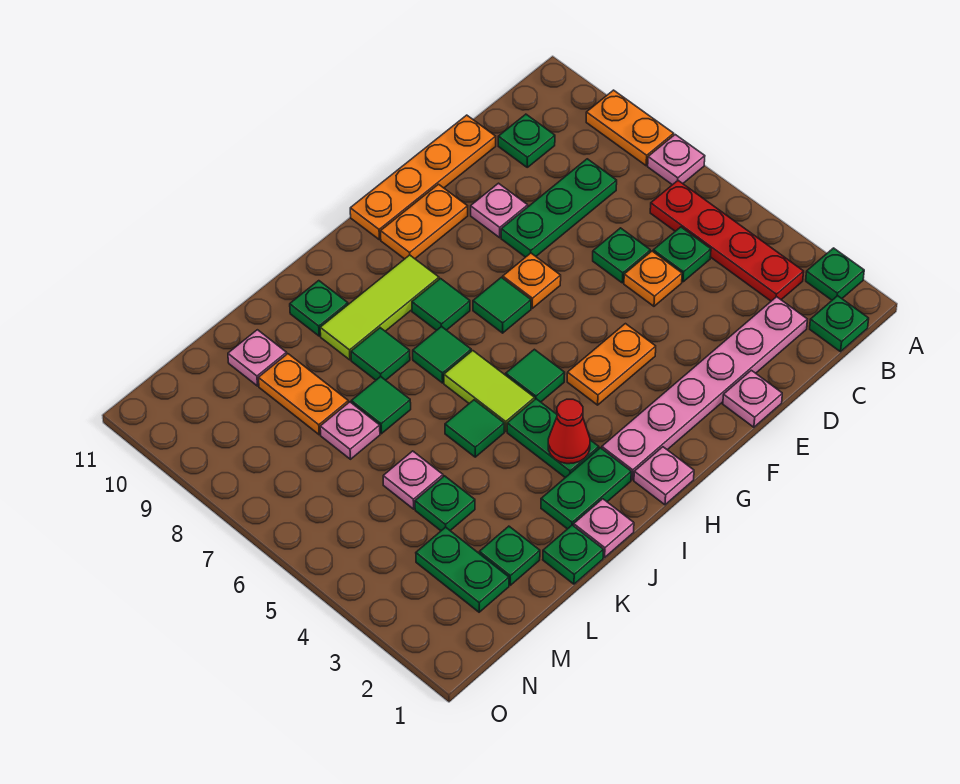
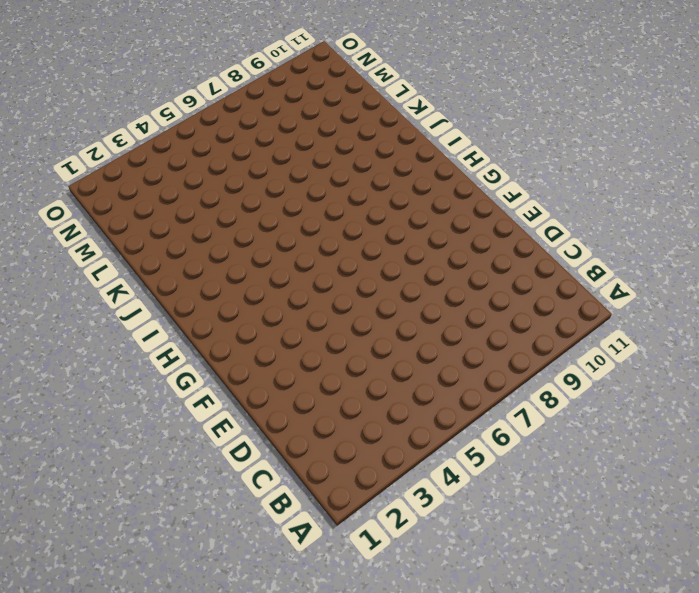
none -> green plate A2 level 1
none -> pink plate A7 level 1
none -> orange plate A8:A9 level 1
none -> green plate B1 level 1

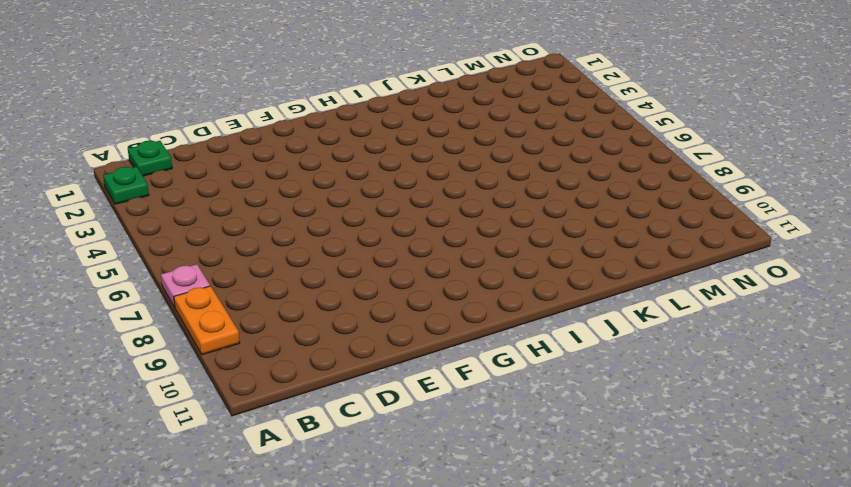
none -> red plate B3:B6 level 1
none -> pink plate C2:H2 level 1
none -> green plate C5 level 1
none -> green plate C8:E8 level 1

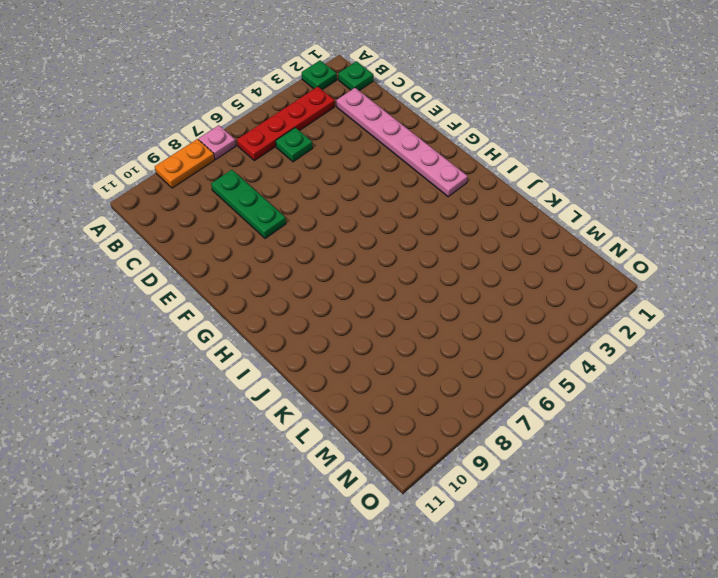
none -> green plate C10 level 1
none -> orange plate D5 level 1
none -> green plate D6 level 1
none -> orange plate D11:G11 level 1

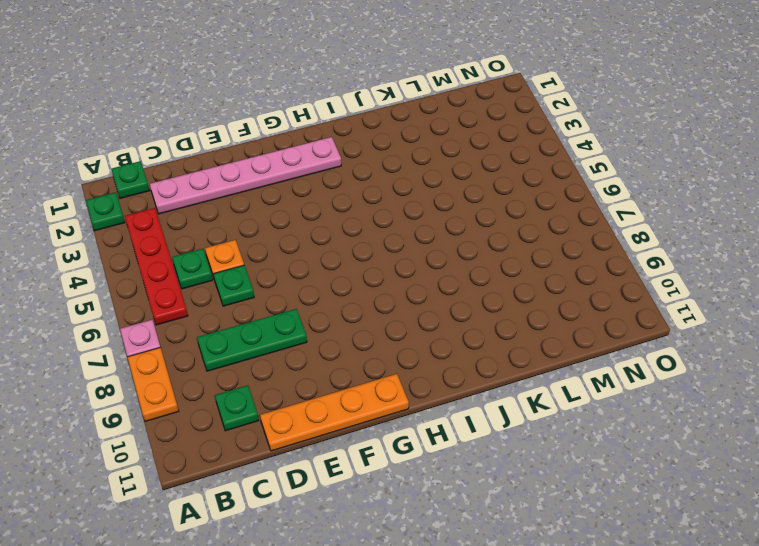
none -> pink plate E1 level 1
none -> pink plate E9 level 1
none -> orange plate F4:G4 level 1
none -> orange plate F7 level 1

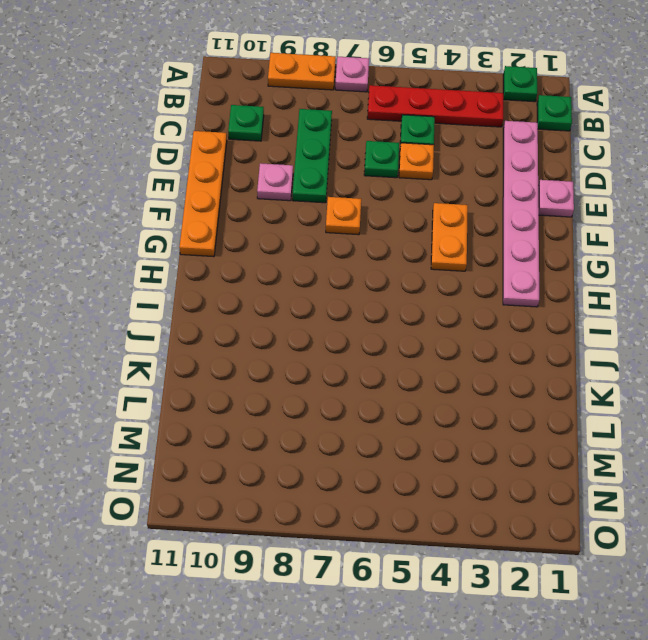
none -> orange plate F10:G10 level 1
none -> green tile G7 level 1
none -> pink plate H1 level 1
none -> green tile H5 level 1

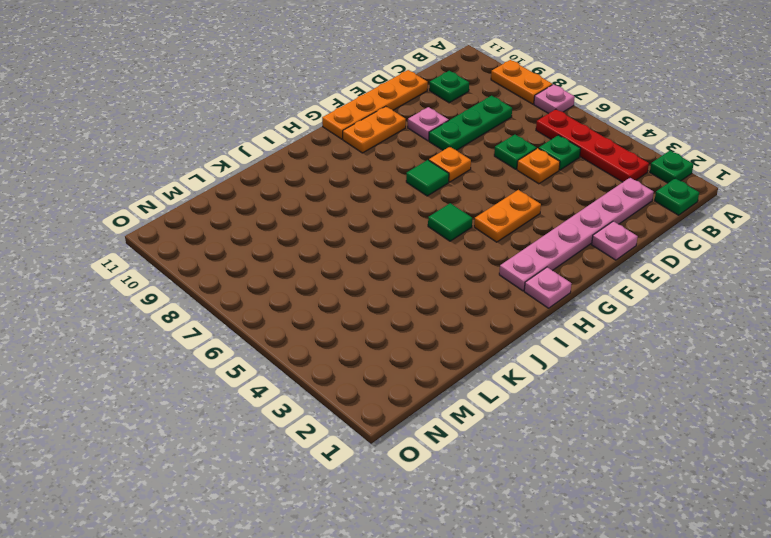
none -> green tile H8 level 1
none -> lime tile H9:J9 level 1
none -> green plate I2:J2 level 1
none -> green plate I3:I4 level 1

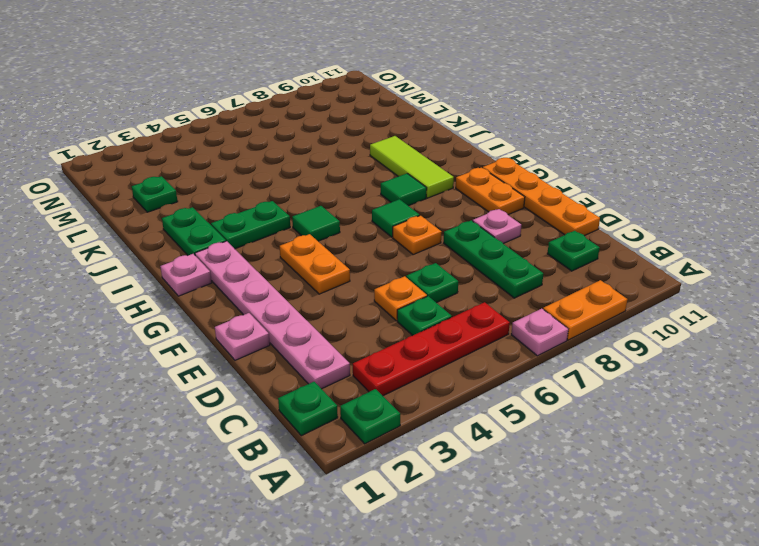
none -> lime tile I5:I6 level 1
none -> green tile I7 level 1
none -> pink plate J1 level 1
none -> green tile J5 level 1

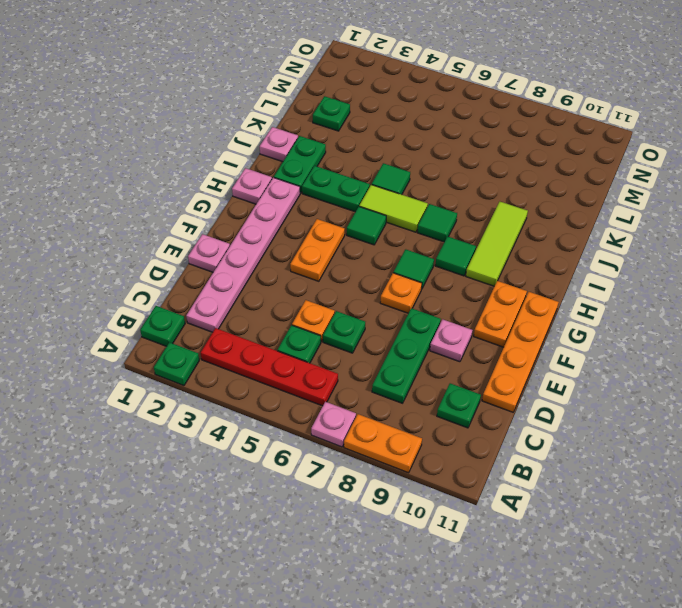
none -> green tile J8 level 1
none -> green plate J10 level 1
none -> green plate K1 level 1
none -> green tile K7 level 1

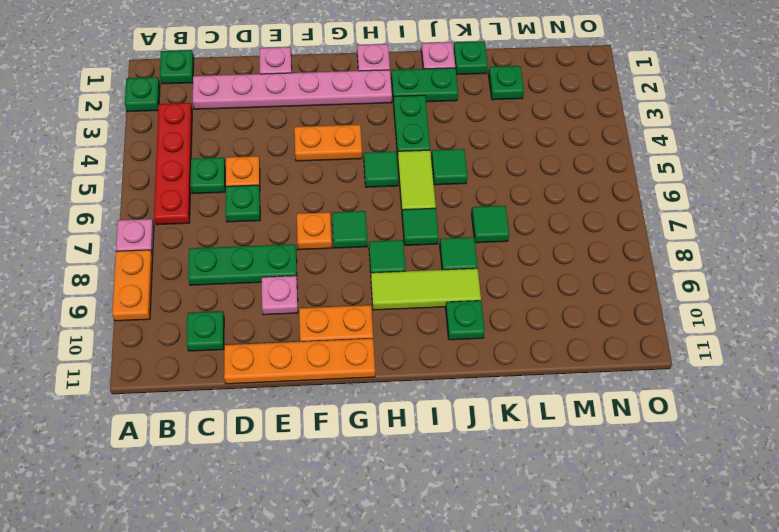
none -> green plate L4 level 1
none -> pink plate L5 level 1
none -> pink plate L7 level 1
none -> orange plate L8:L9 level 1

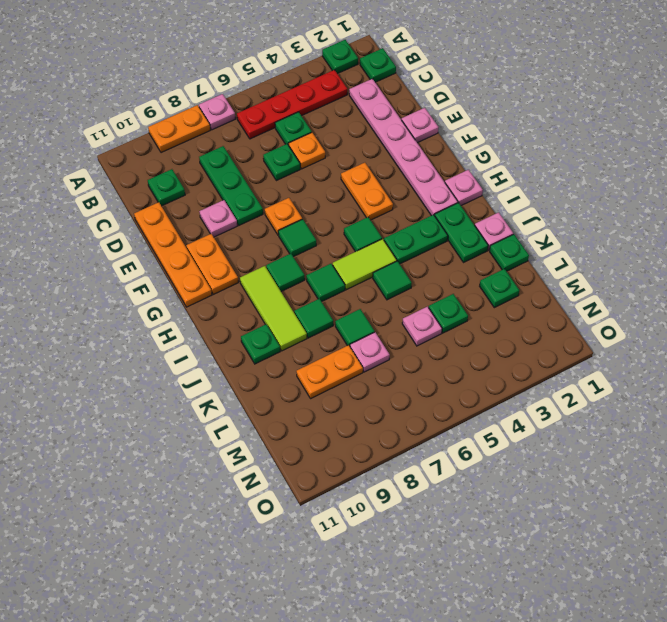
none -> pink plate L10 level 1
none -> green plate M2:M3 level 1
none -> red cone I3 level 2

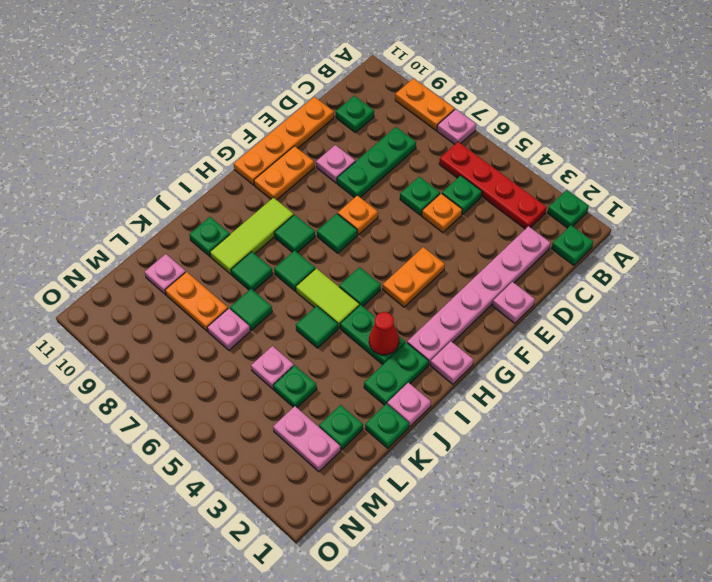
pink plate M2:M3 level 1 -> green plate M2:M3 level 1

